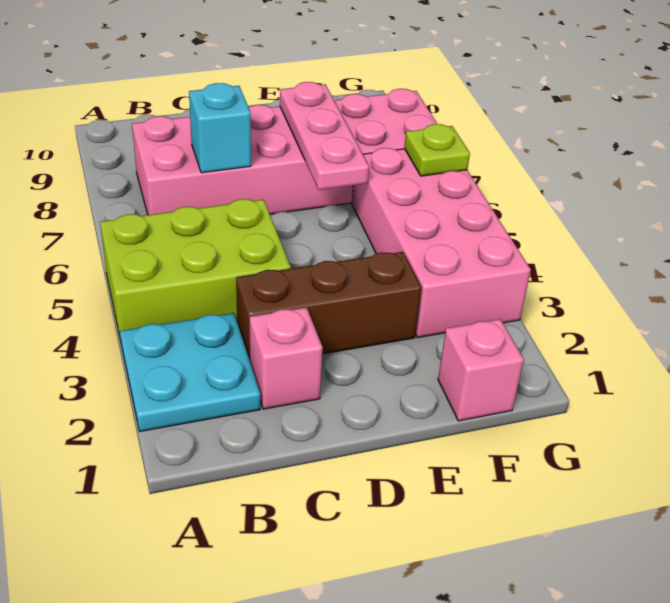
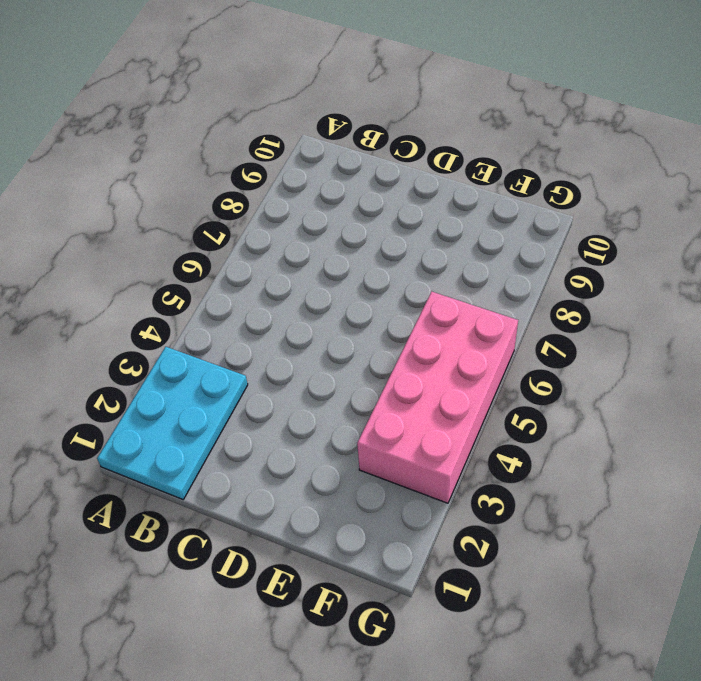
cyan plate A1:B3 level 1 -> cyan plate A2:B3 level 1
none -> lime brick A4:C5 level 1
none -> pink brick B7:G8 level 1

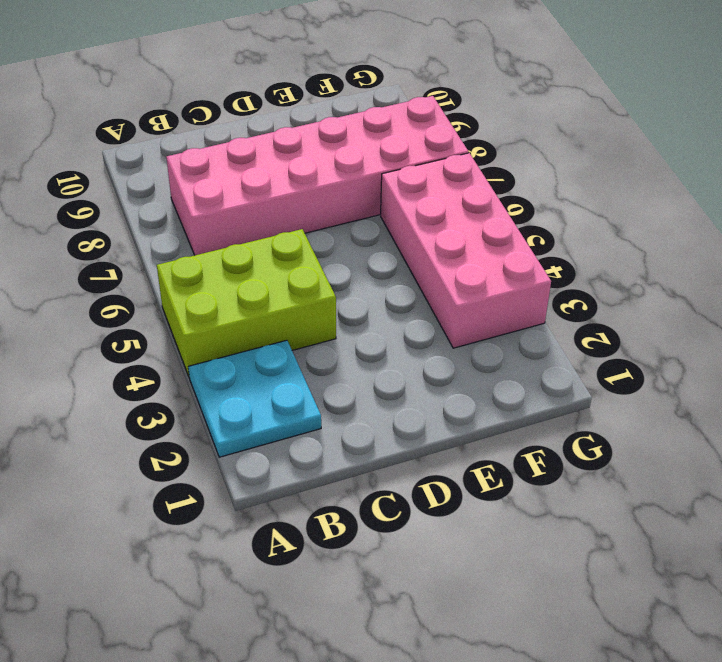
none -> pink brick C2 level 1
none -> brown brick C3:E3 level 1

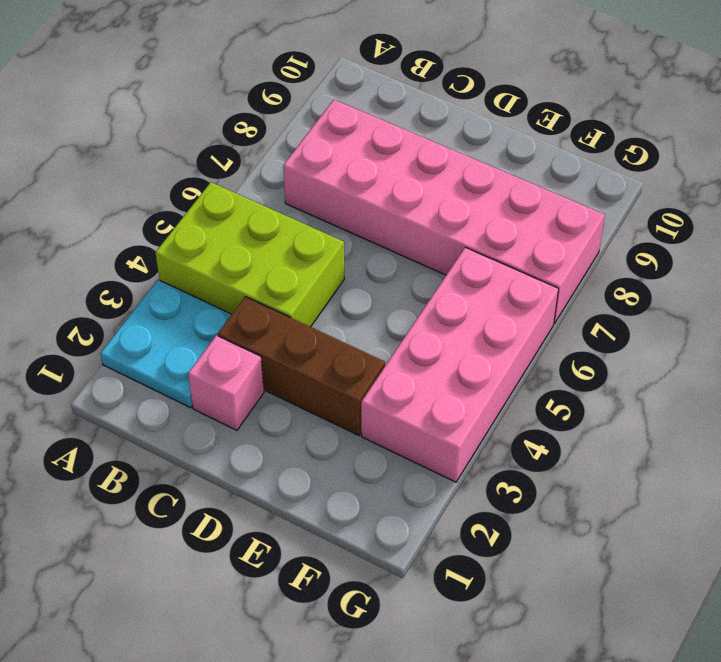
none -> pink brick F1 level 1
none -> cyan brick C7 level 2

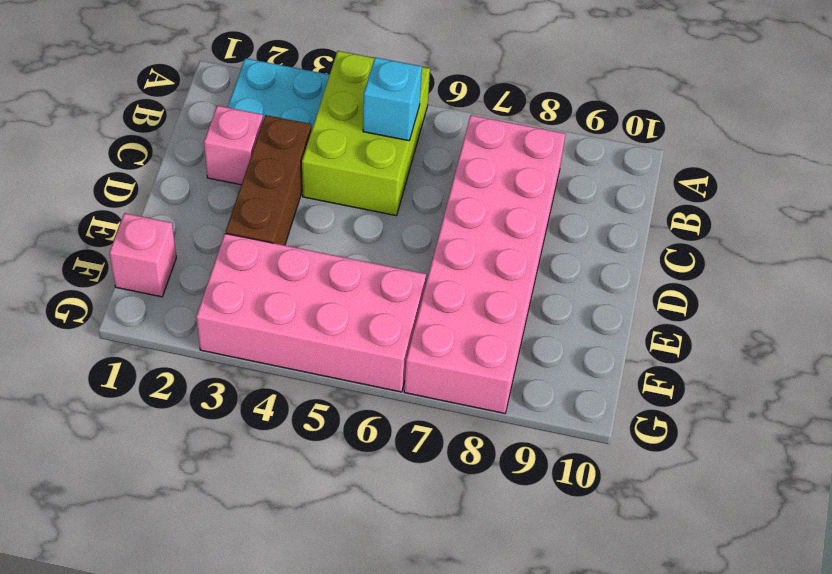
cyan brick B5 level 2 -> cyan brick C7 level 2
none -> pink plate E6:E8 level 2
none -> lime plate G6 level 2

